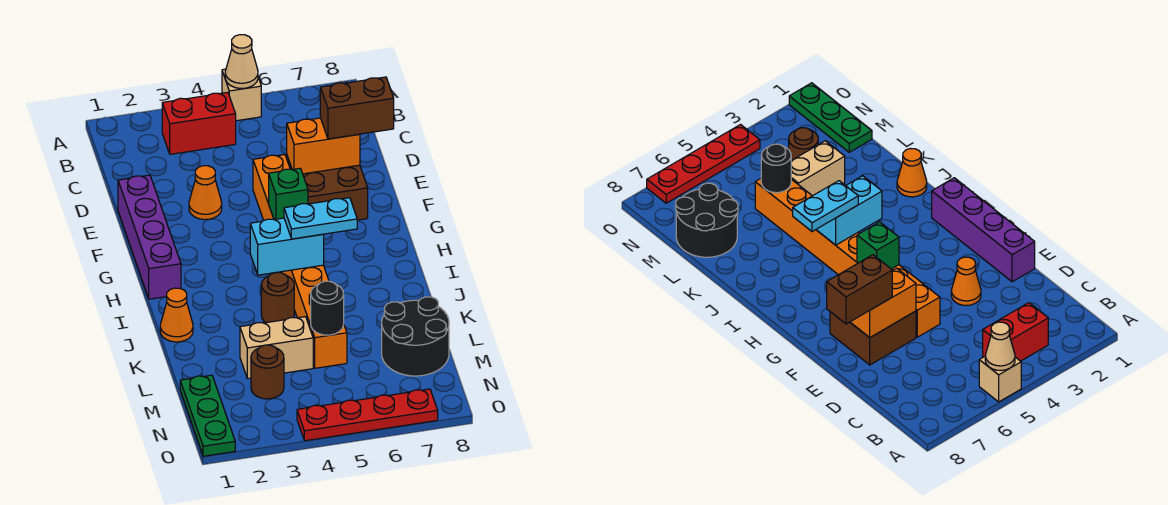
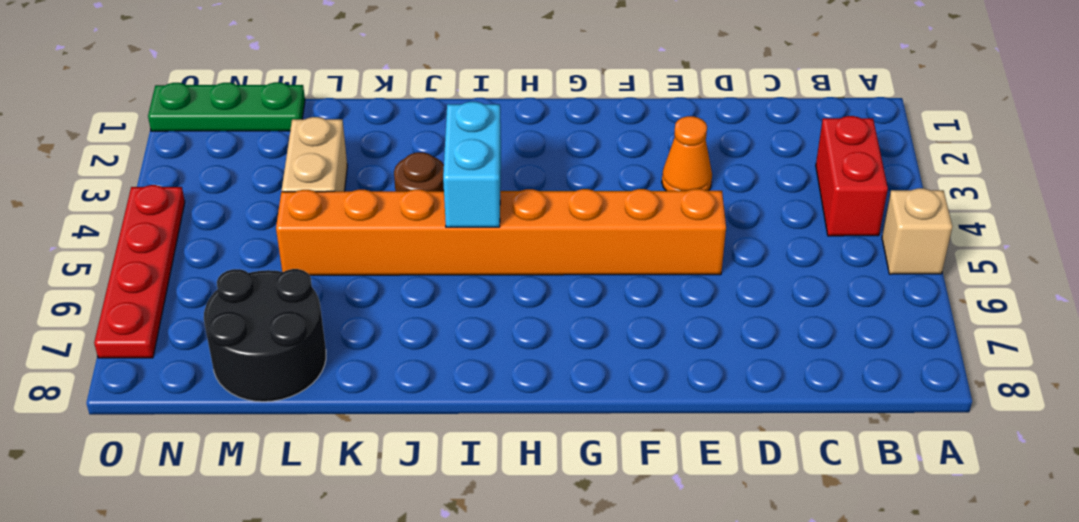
none -> purple brick E1:H1 level 1
none -> brown brick E6:F7 level 1
none -> orange cone J1 level 1

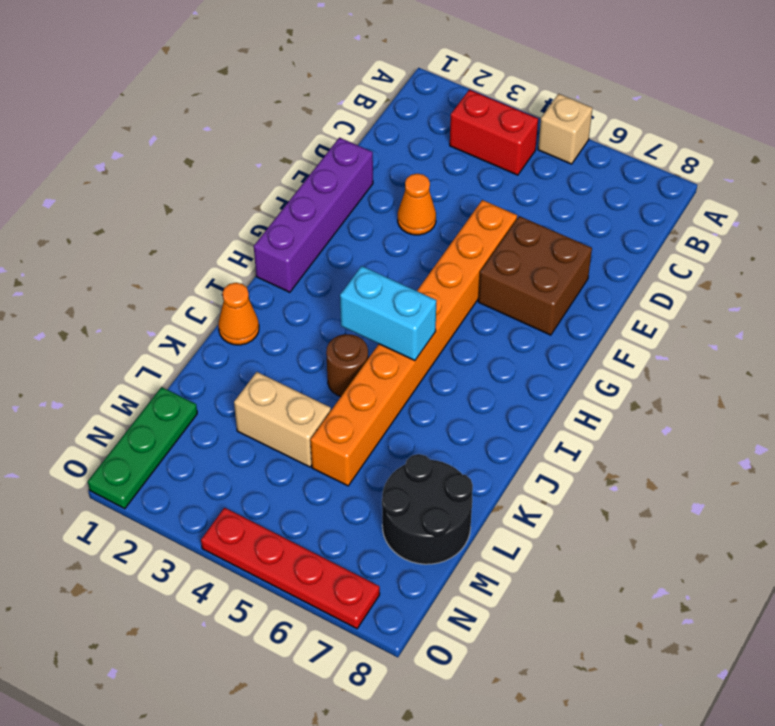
none -> brown round brick M3 level 1
none -> tan cone A5 level 2
none -> orange brick E6:E7 level 2

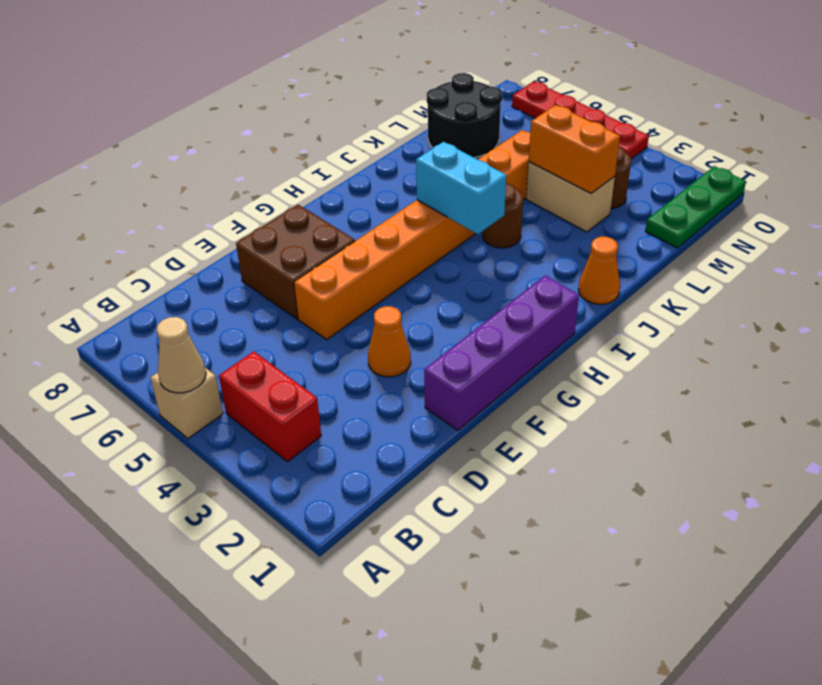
orange brick L3:L4 level 2 -> orange brick E6:E7 level 2
none -> green brick G5 level 2
none -> black round brick L5 level 2
none -> brown brick E7:E8 level 3

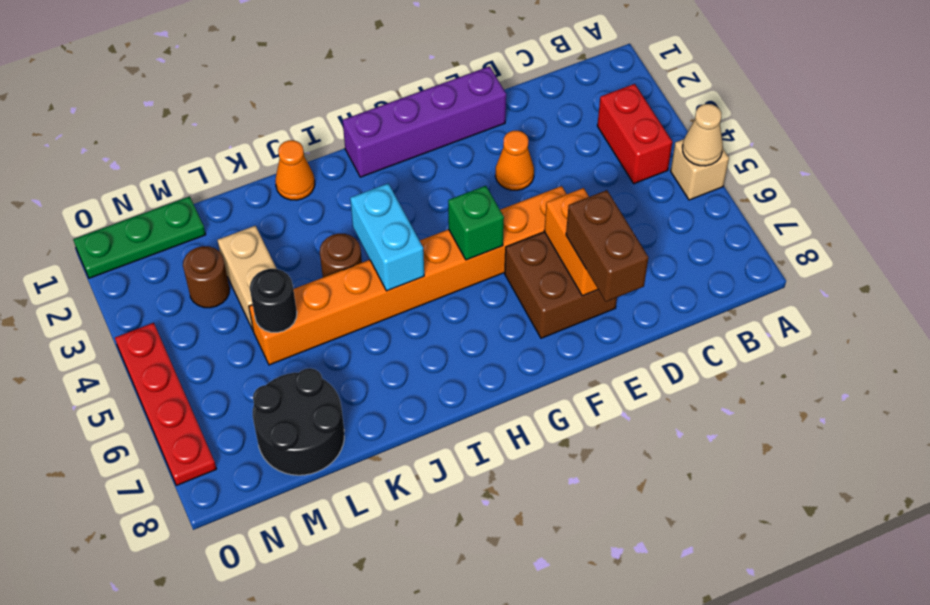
none -> cyan plate I5:I6 level 3

